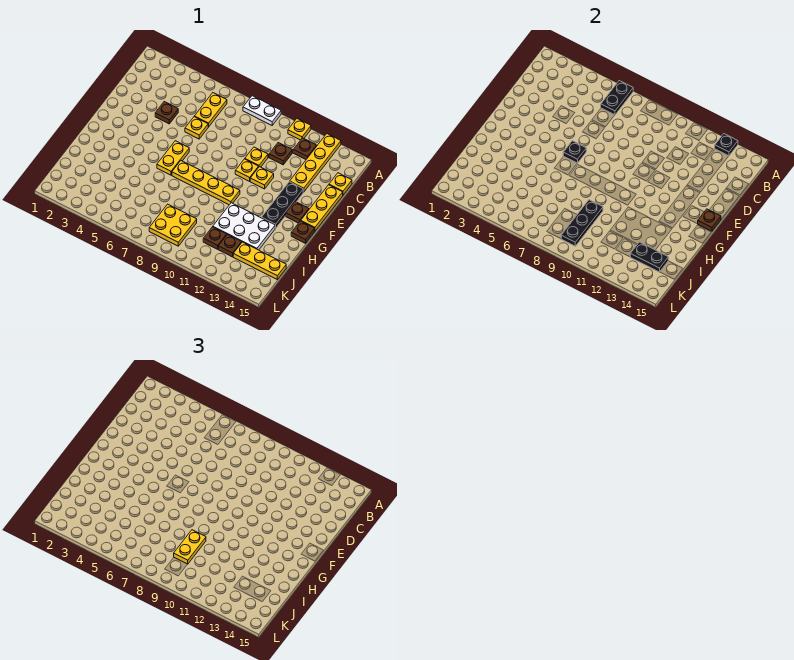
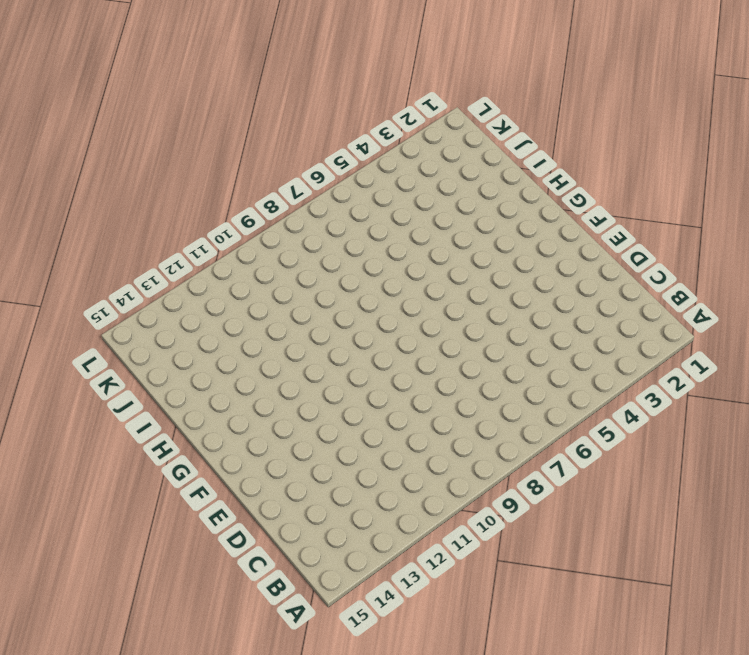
none -> white plate A8:A9 level 1
none -> yellow plate A11 level 1
none -> yellow plate A13:D13 level 1
none -> yellow plate B6:C6 level 1

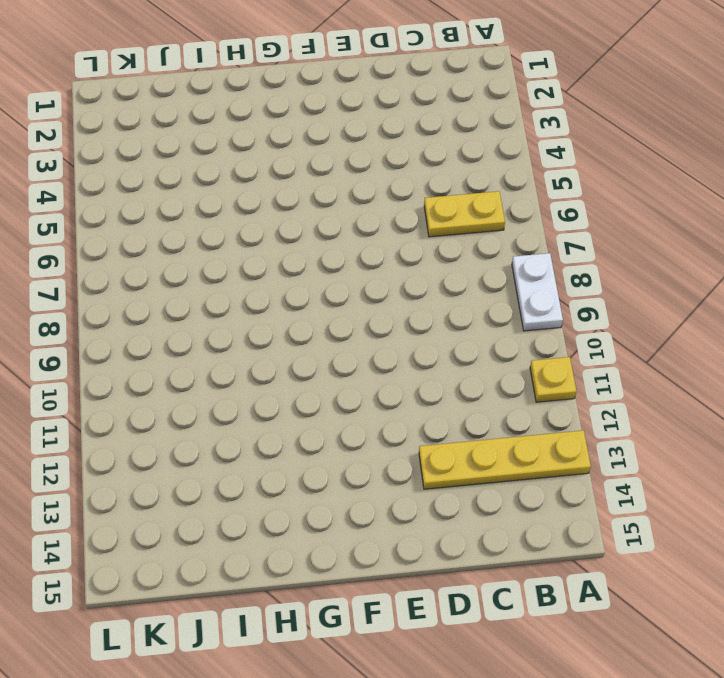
none -> brown plate B12 level 1
none -> brown plate C11 level 1
none -> yellow plate C15 level 1
none -> brown plate D4 level 1

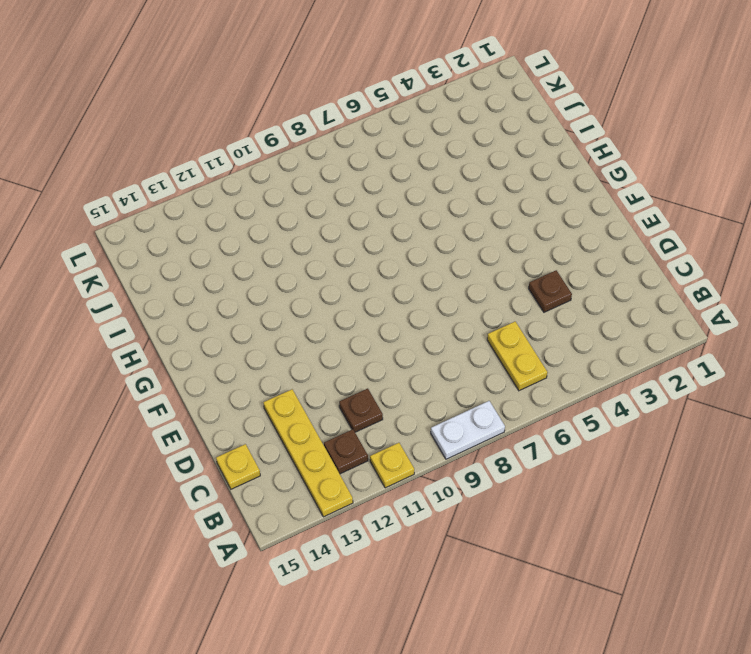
none -> yellow plate D6 level 1
none -> yellow plate D10 level 1
none -> yellow plate D15:F15 level 1
none -> yellow plate E10 level 1

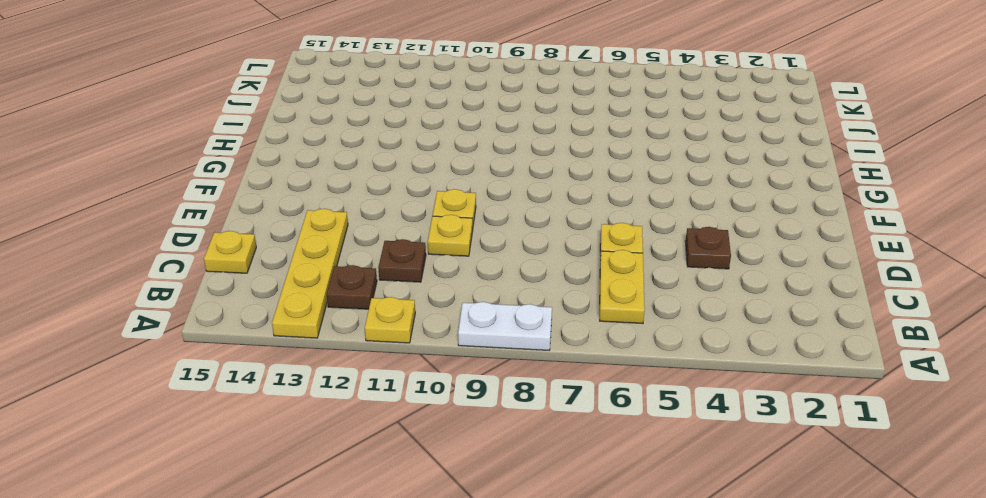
none -> yellow plate D15:F15 level 1
none -> yellow plate E11 level 1
none -> black plate E13:G13 level 1
none -> yellow plate F6:G6 level 1

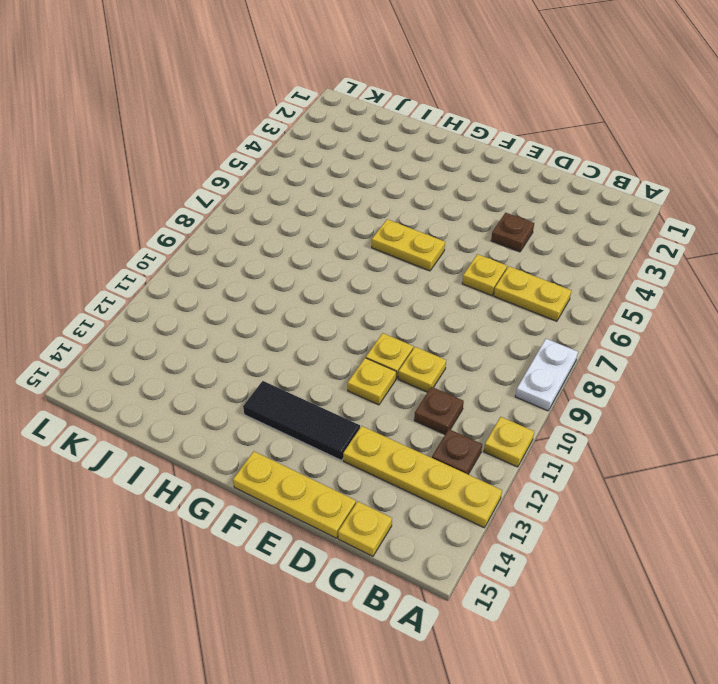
black tile E13:G13 level 1 -> black plate E13:G13 level 1
none -> brown plate F14 level 1
none -> yellow plate G7:G10 level 1
none -> brown plate G15 level 1
none -> white plate H11:I13 level 1

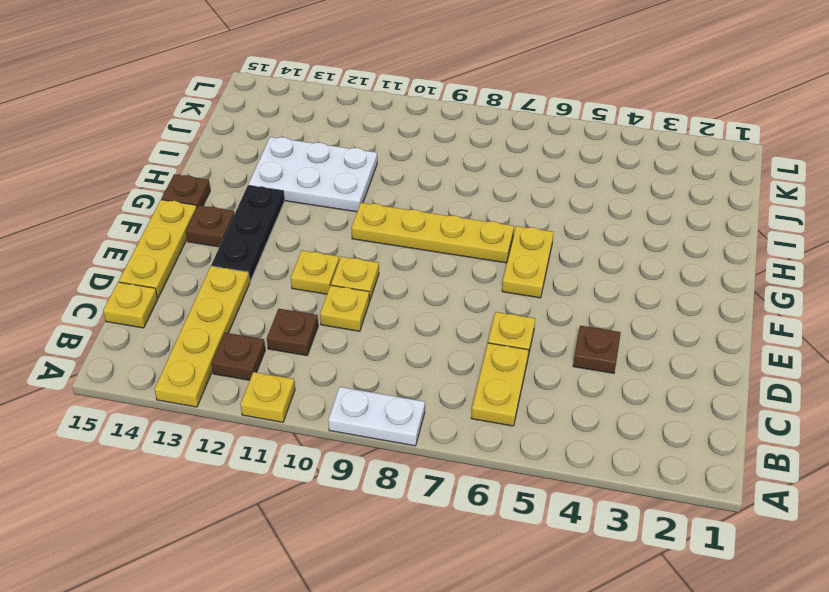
none -> yellow plate J8:K9 level 1
none -> brown plate J11 level 1
none -> brown plate J12 level 1
none -> yellow plate J13:J15 level 1

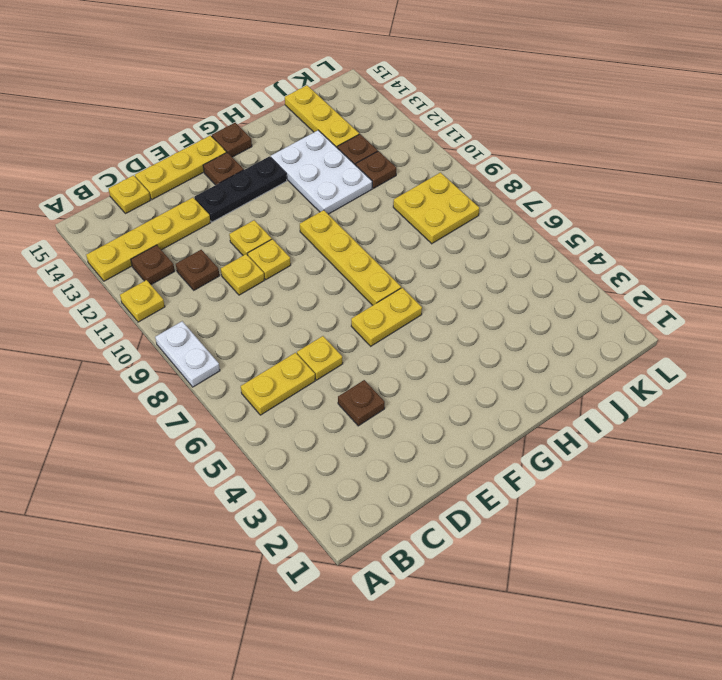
none -> black plate A6:B6 level 2
none -> black plate A13 level 2
none -> black plate F6 level 2
none -> brown plate F15 level 2

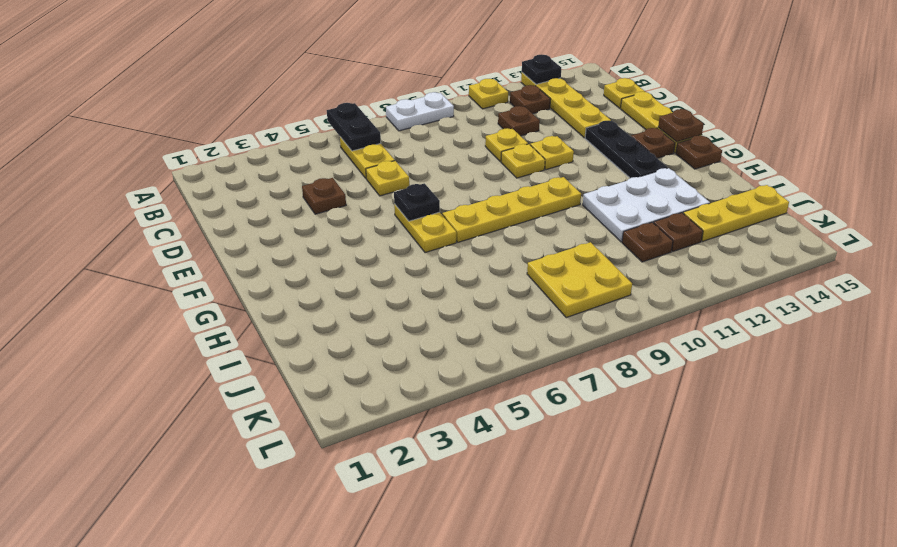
none -> black plate I9:K9 level 2
none -> black plate J13:J14 level 2
none -> yellow plate I9:J9 level 3

